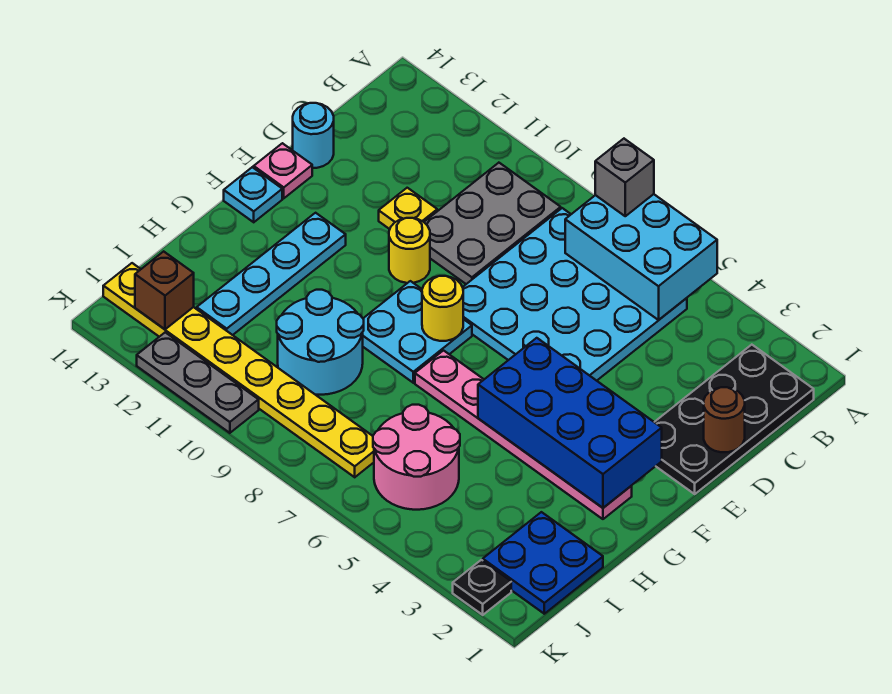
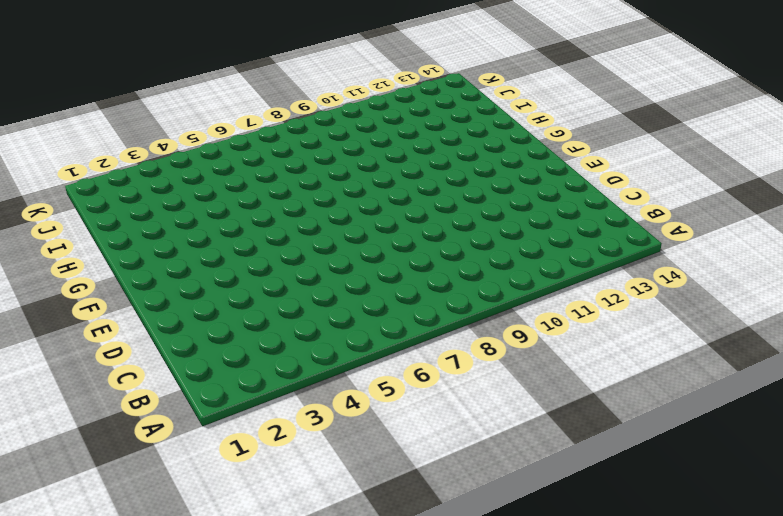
none -> black plate B1:E2 level 1
none -> cyan plate B5:E8 level 1
none -> grey plate B9:D10 level 1

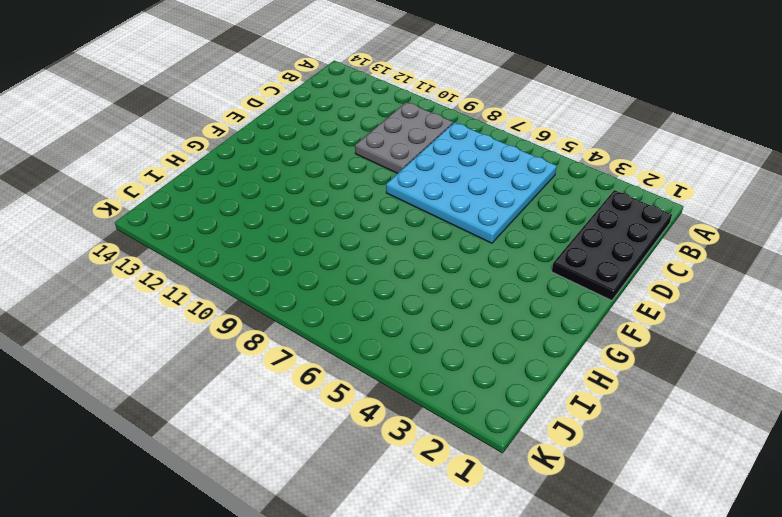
none -> yellow plate D11 level 1
none -> cyan round brick D14 level 1
none -> yellow round brick E10 level 1

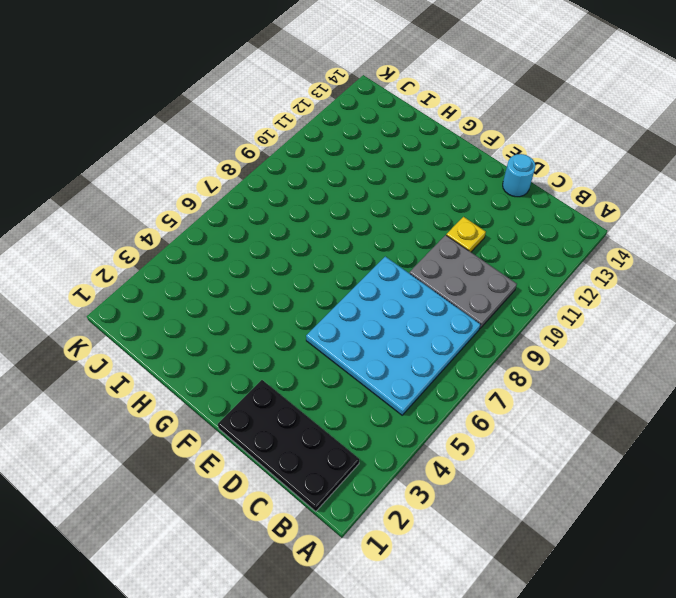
none -> yellow round brick E10 level 1
none -> pink plate E14 level 1
none -> cyan plate F8:G9 level 1

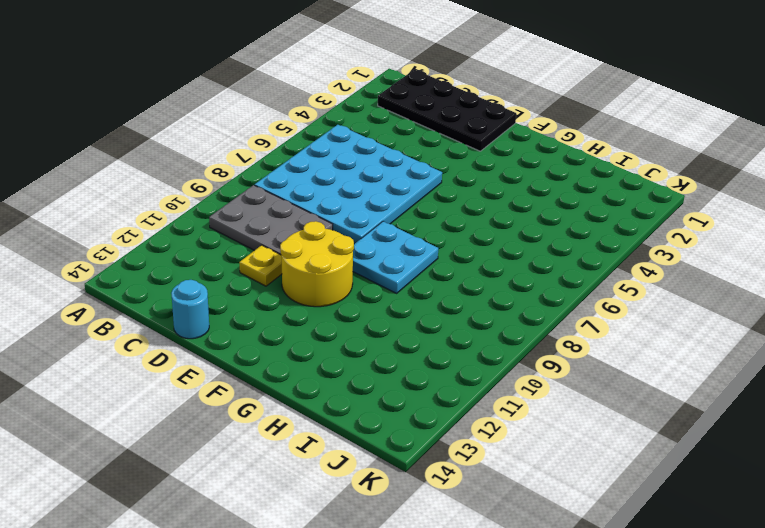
yellow round brick E10:F11 level 1 -> yellow round brick E10 level 1
none -> pink plate E14 level 1
none -> cyan plate F12:I12 level 1
none -> cyan plate F14 level 1

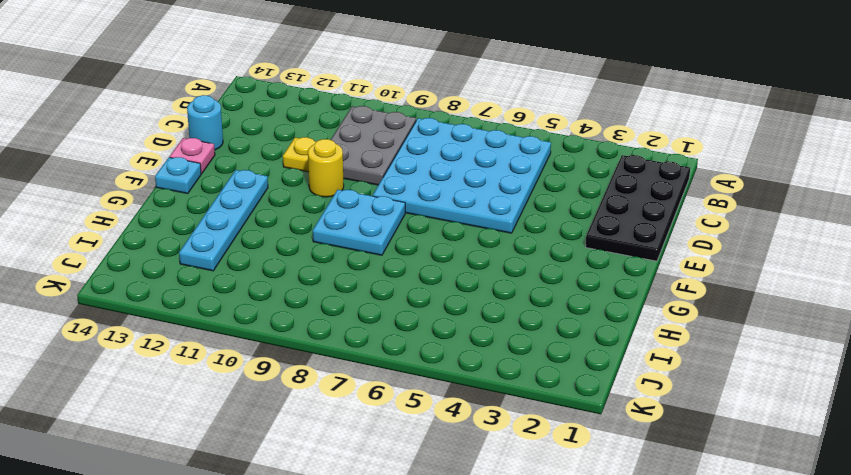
none -> pink plate G2:G7 level 1
none -> cyan round brick H9:I10 level 1
none -> blue plate I1:J2 level 1

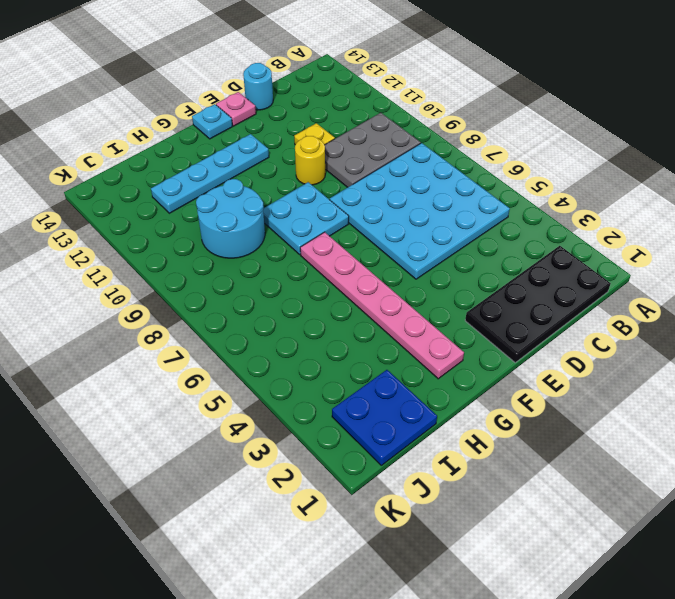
none -> pink round brick I5:J6 level 1
none -> yellow plate J7:J14 level 1
none -> black plate K2 level 1

